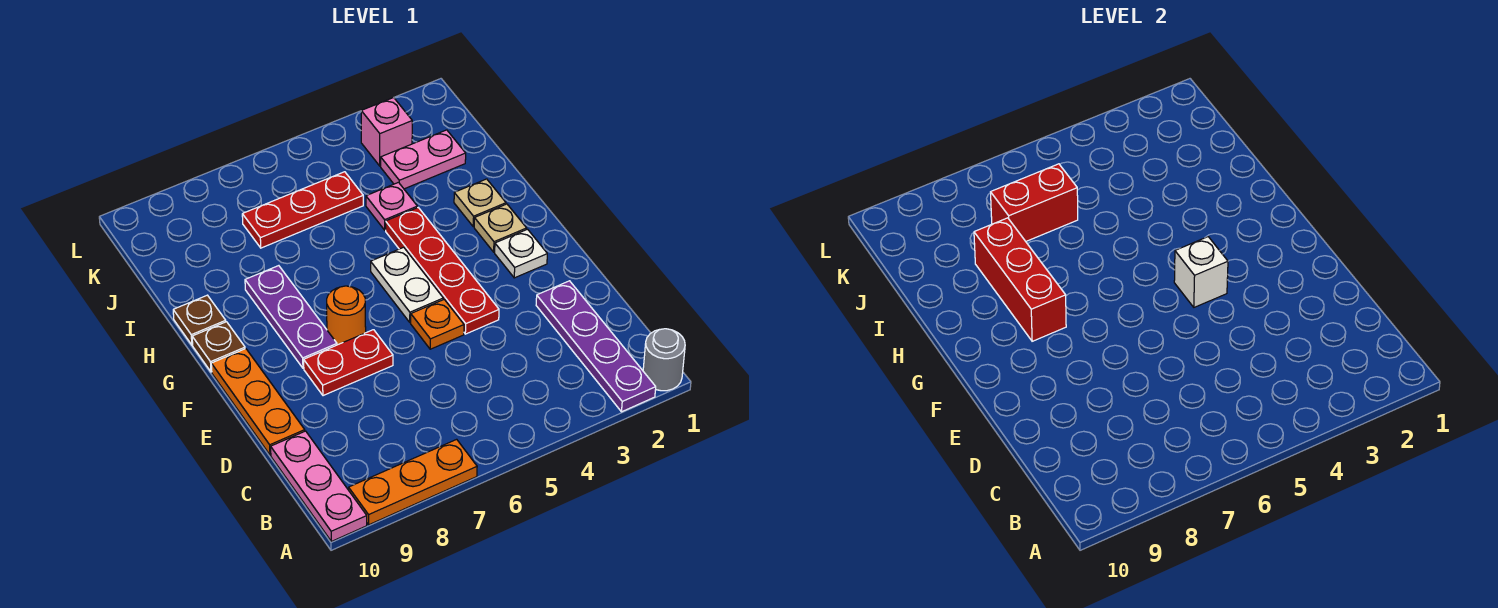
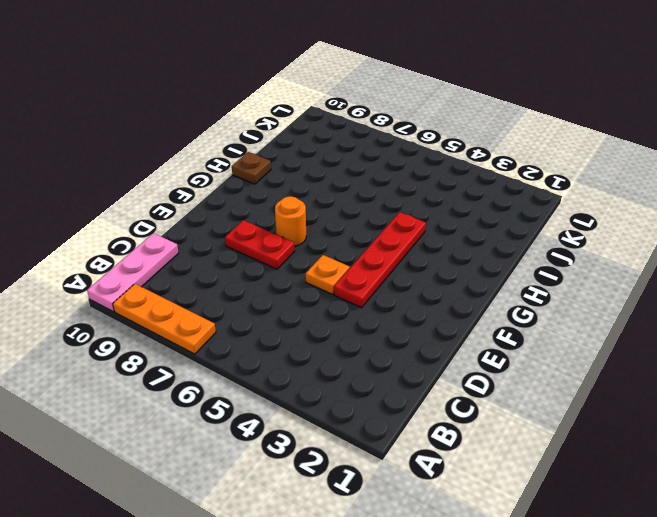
none -> grey round brick A1 level 1
none -> purple plate A2:D2 level 1
none -> orange plate D10:F10 level 1

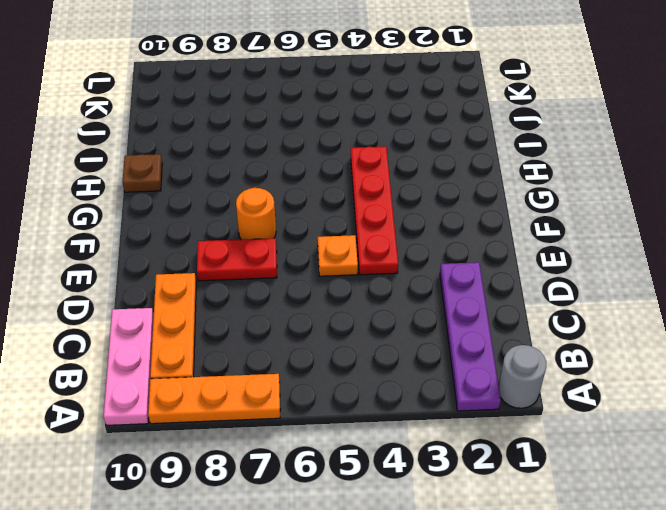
orange plate B9:D9 level 1 -> orange plate D10:F10 level 1
none -> white plate F2 level 1
none -> white plate F5:G5 level 1
none -> purple plate F8:H8 level 1

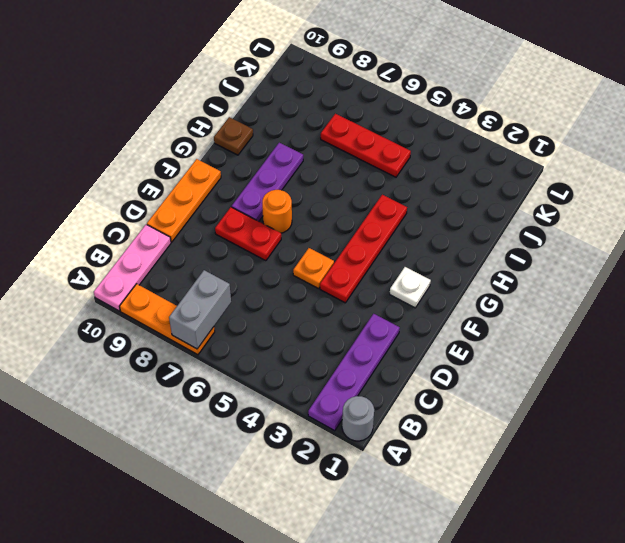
grey brick A7:B7 level 2 -> none
none -> white plate F5:G5 level 1
none -> tan plate G2 level 1
none -> brown plate G10 level 1

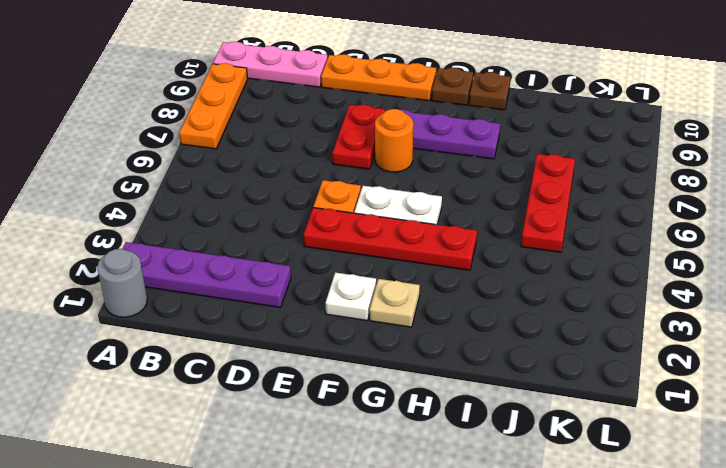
none -> tan plate H2 level 1
none -> pink plate I4 level 1
none -> pink plate J2:J3 level 1

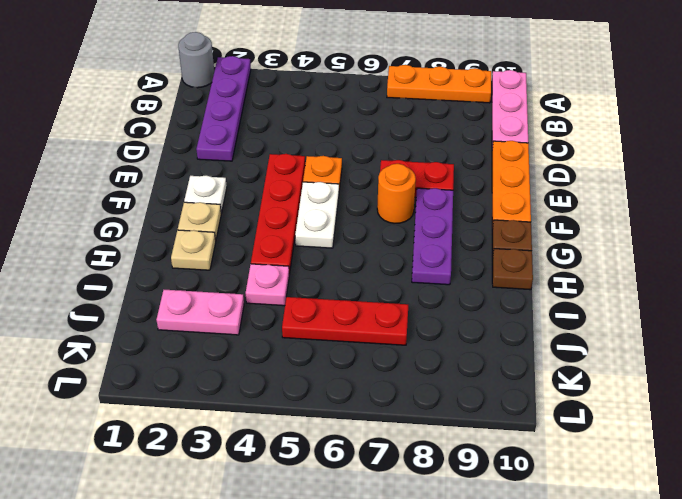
none -> pink brick K3 level 1
none -> white brick F4 level 2
none -> red brick G8:I8 level 2

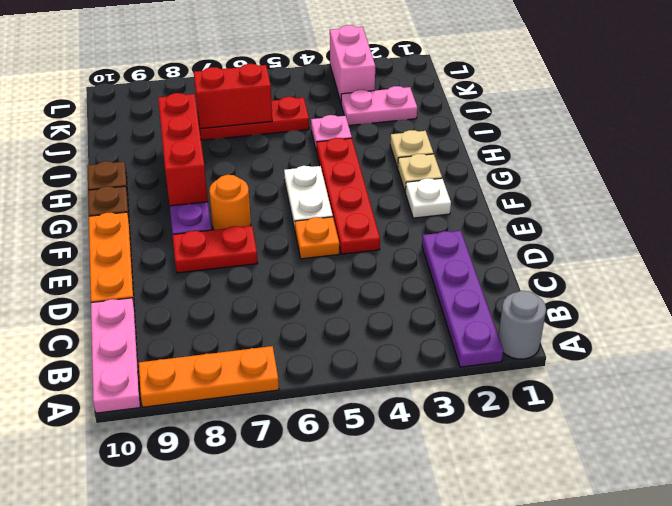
pink brick K3:L3 level 1 -> pink brick K3 level 1
none -> white brick F4 level 2

